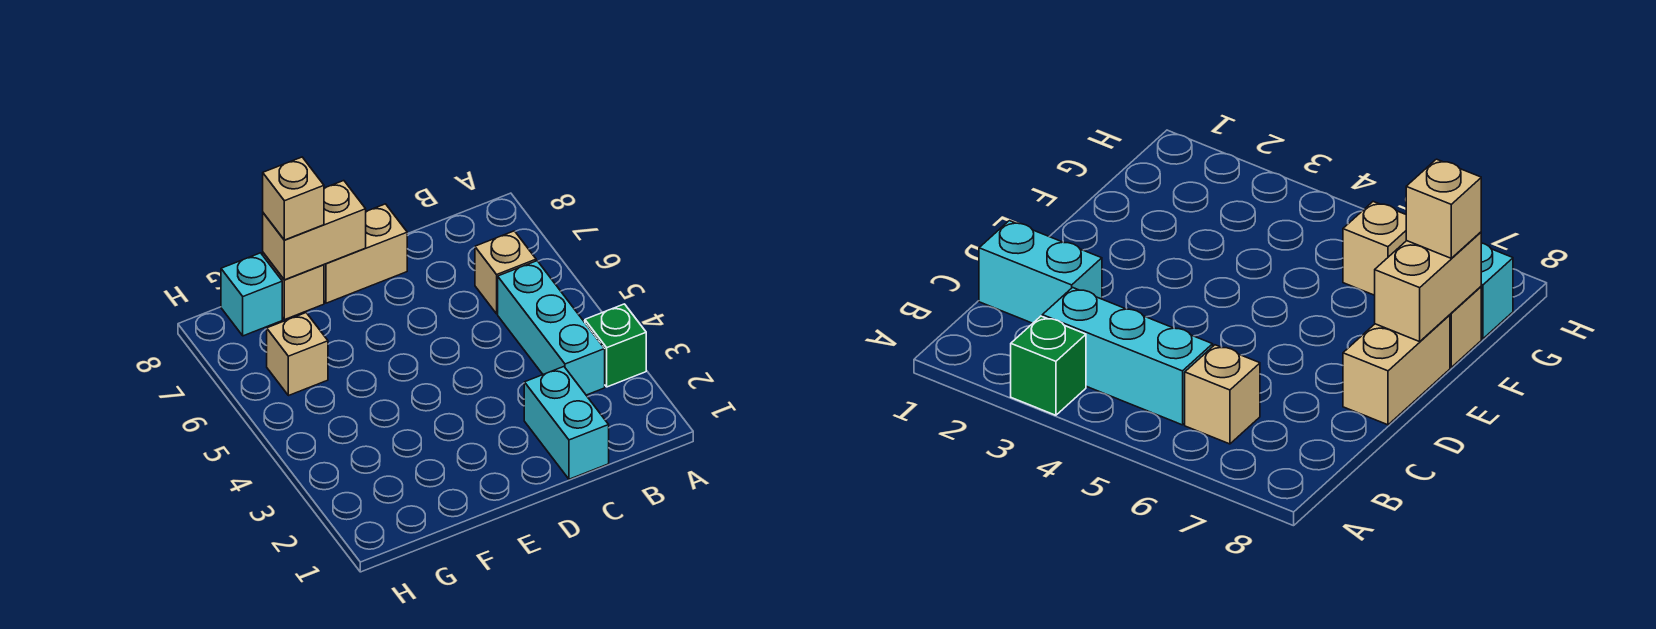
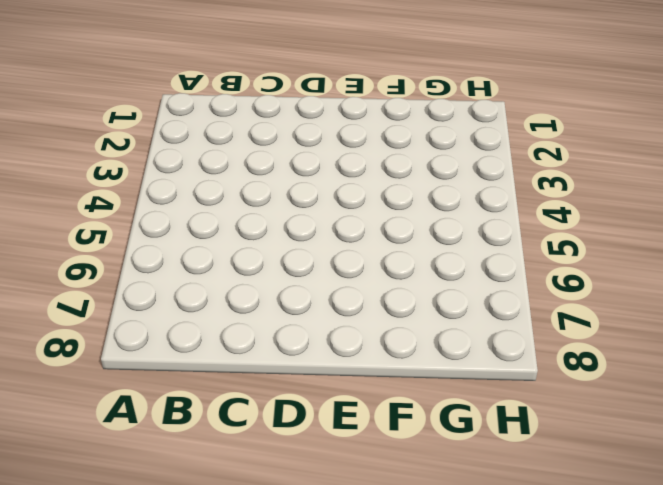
none -> green brick A3 level 1
none -> cyan brick B3:B5 level 1

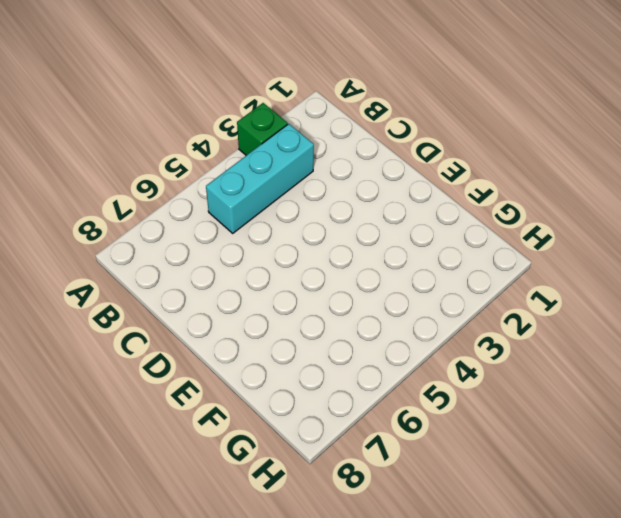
none -> tan brick B6 level 1
none -> cyan brick C1:C2 level 1

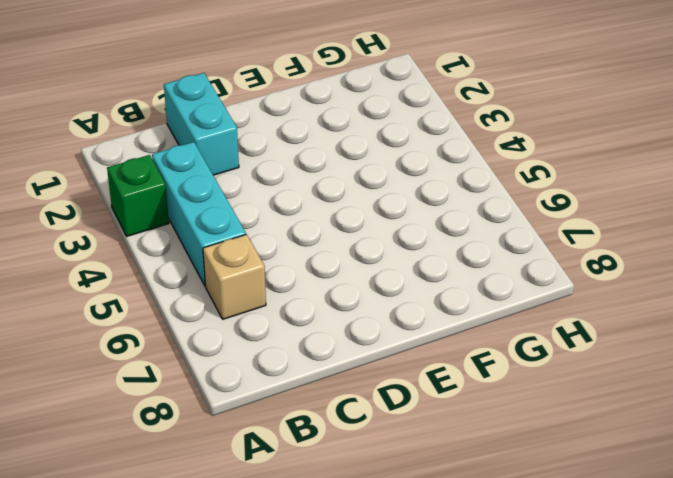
none -> tan brick D8:E8 level 1
none -> tan brick F8 level 1

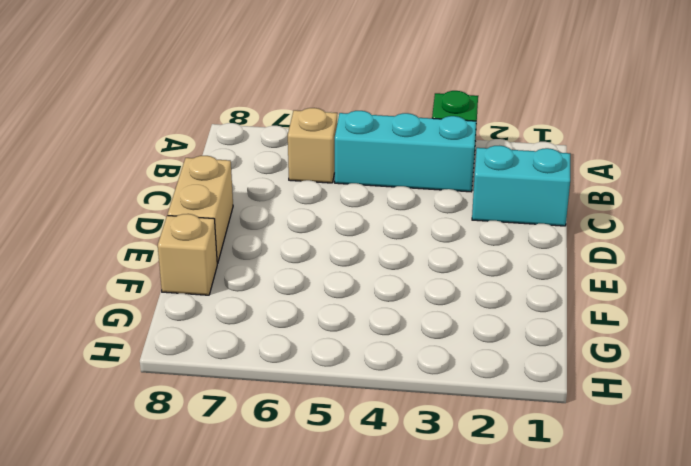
none -> tan brick G6 level 1
none -> cyan brick G8 level 1

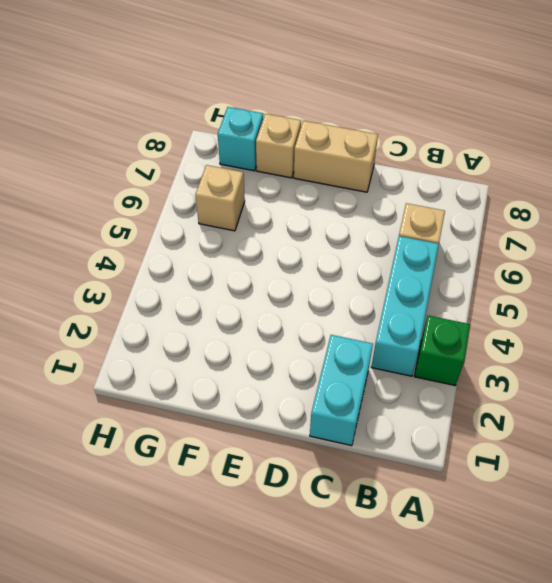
none -> tan brick E8:F8 level 2
none -> tan brick F8 level 3

